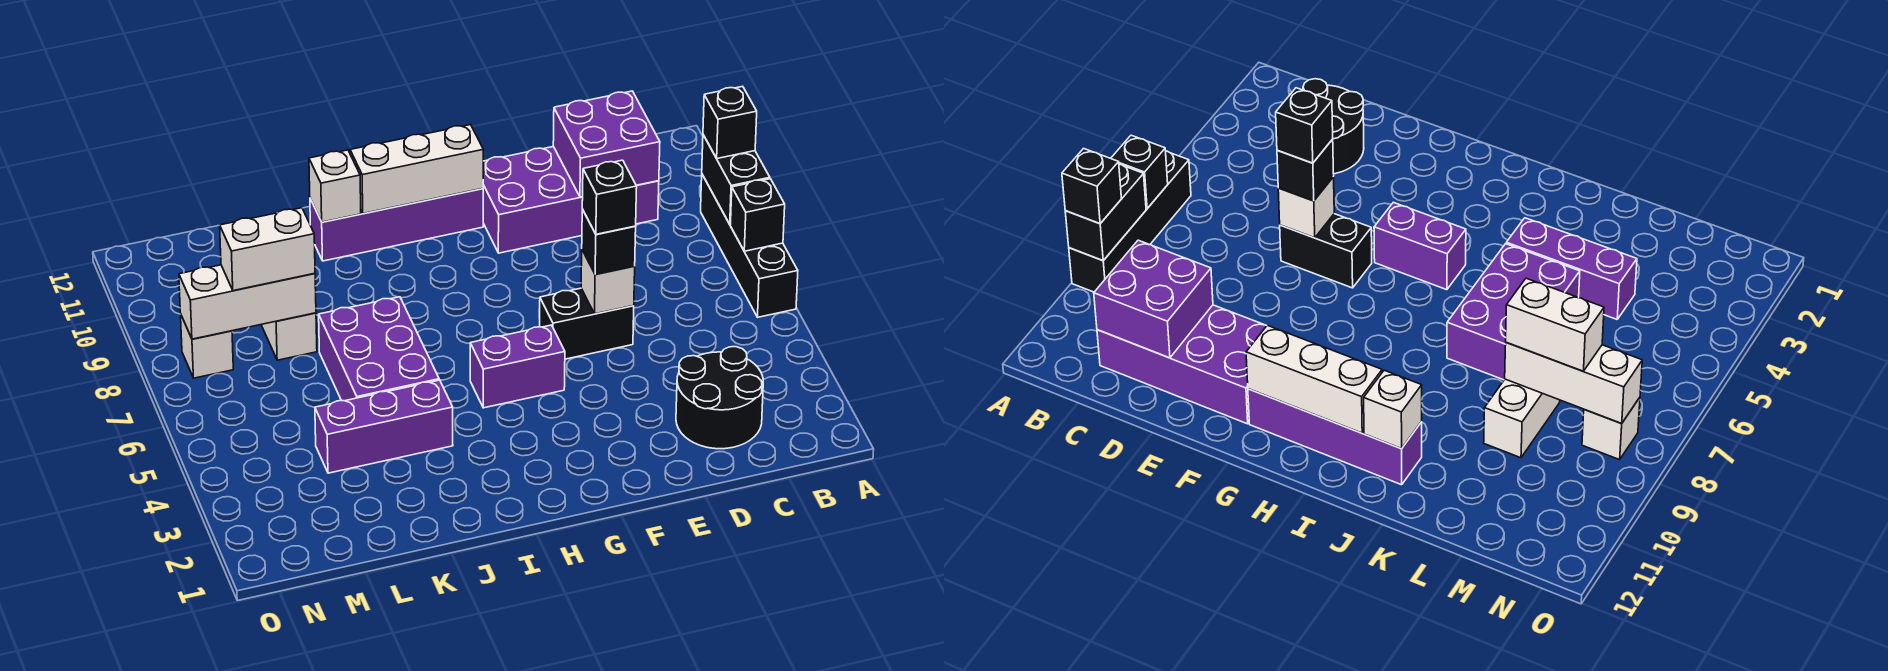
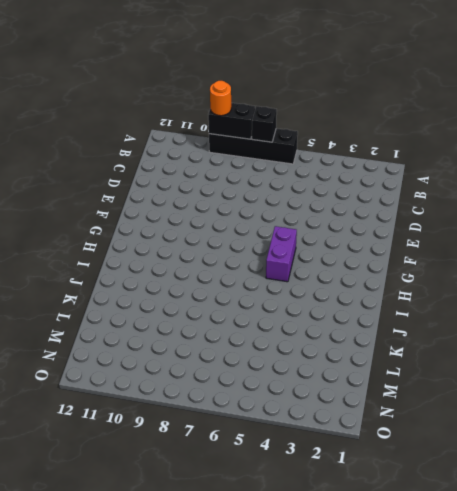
orange round brick A9 level 3 -> black brick A9 level 3
none -> black round brick C2:D3 level 1
none -> purple brick C10:F11 level 1
none -> black brick E6:F6 level 1

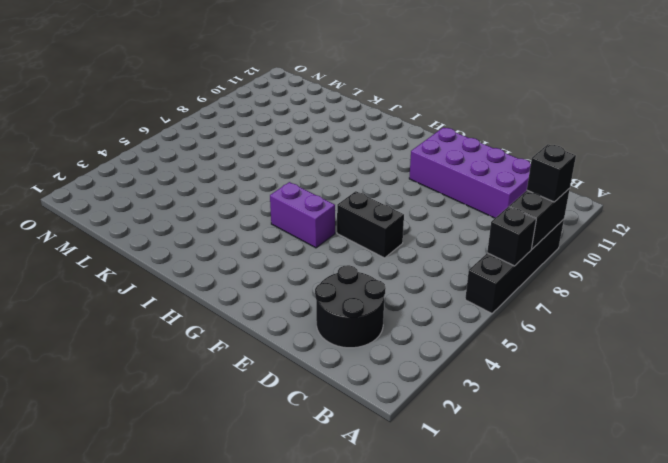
none -> purple brick G11:J11 level 1
none -> purple brick J4:L4 level 1
none -> purple brick J5:K7 level 1

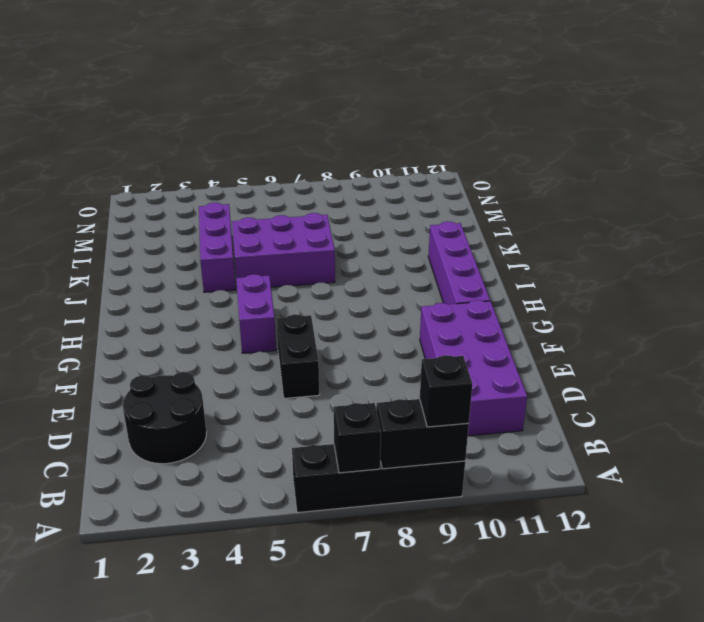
none -> white brick L8:L9 level 1
none -> white brick N8 level 1
none -> purple brick C10:D11 level 2

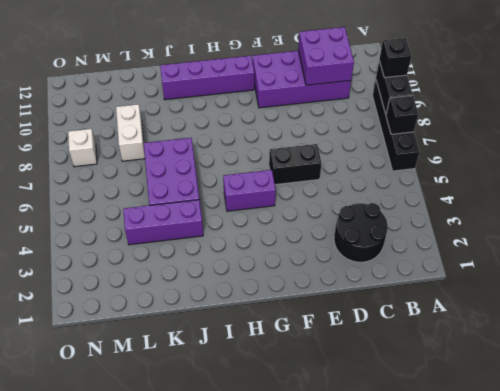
none -> white brick E6 level 2
none -> white brick G11:I11 level 2
none -> white brick J11 level 2

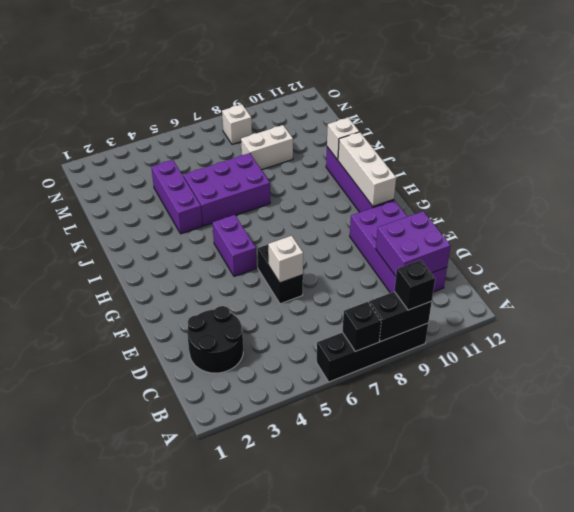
none -> white brick L8:N8 level 2
none -> black brick E6 level 3
none -> white brick L8:M8 level 3

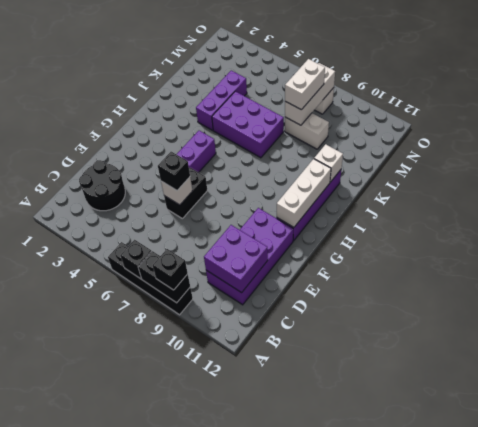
none -> black brick E6 level 4

